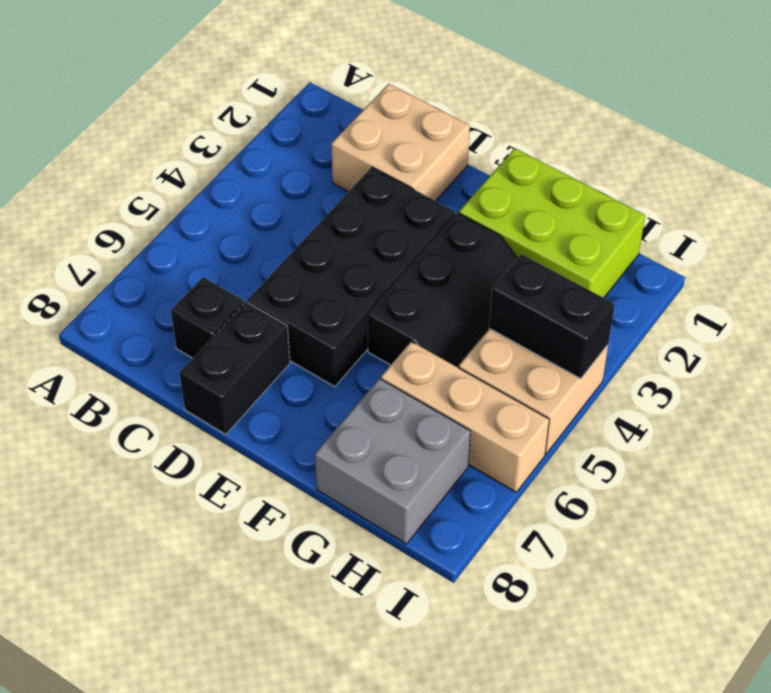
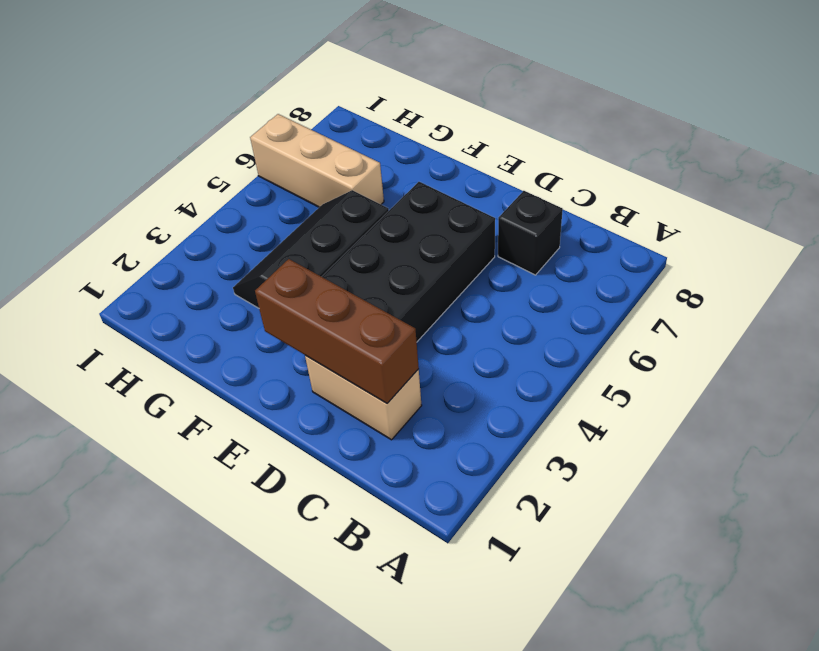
tan brick C2:D2 level 1 -> tan brick C1:D2 level 1
brown brick C2:E2 level 2 -> none
none -> black brick D7:D8 level 1
none -> lime brick F1:H2 level 1

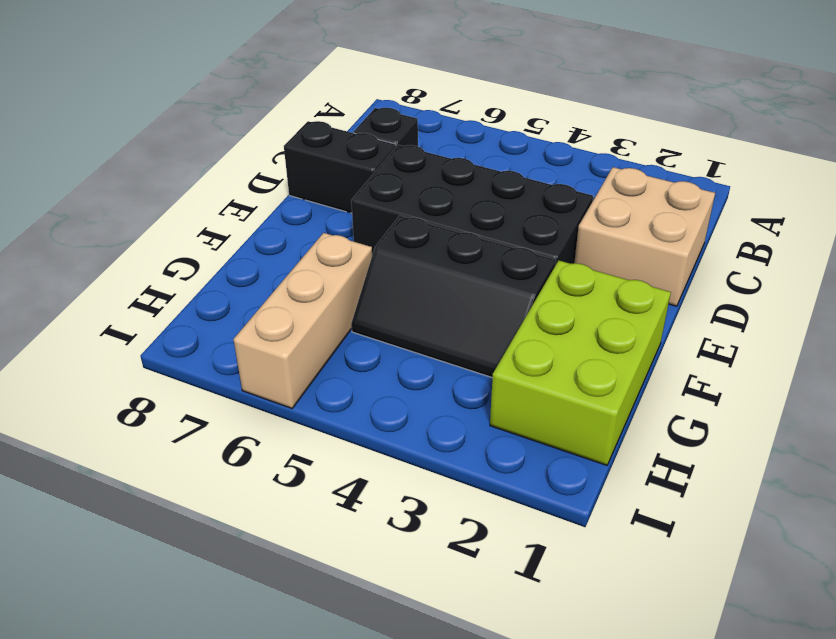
none -> grey brick G7:H8 level 1
none -> tan brick H4:I5 level 1

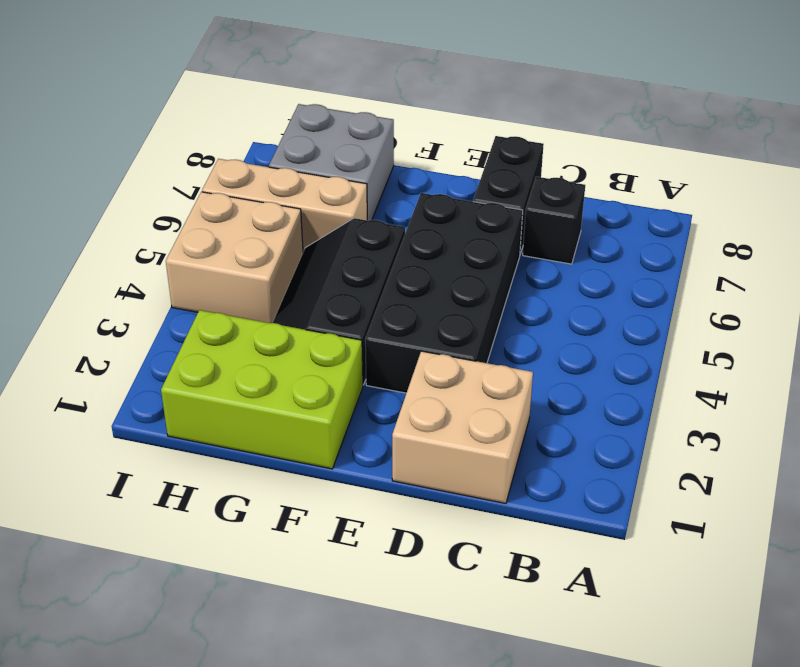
none -> black brick H4:I4 level 2

